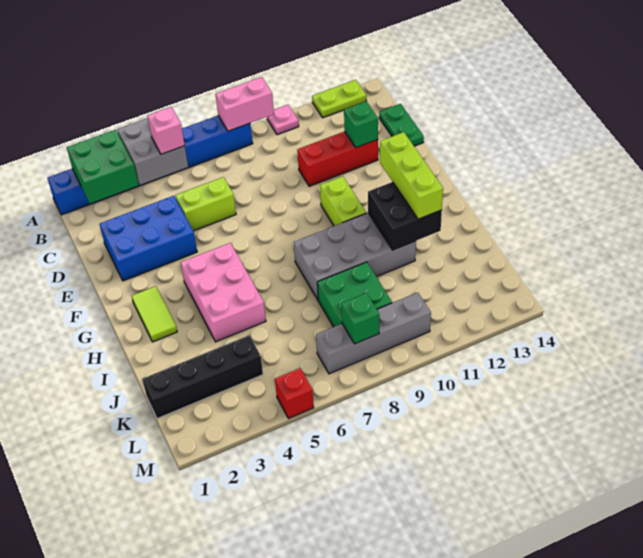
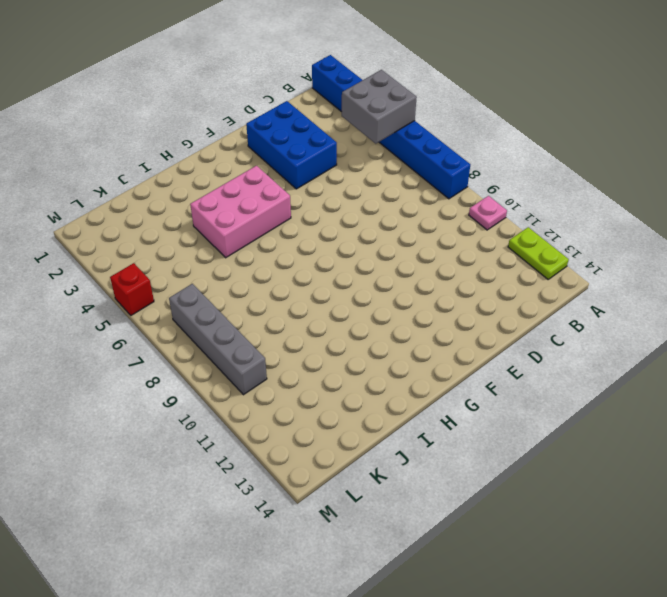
none -> green plate C14:D14 level 1
none -> lime brick D5:D6 level 1
none -> red brick D10:D12 level 1

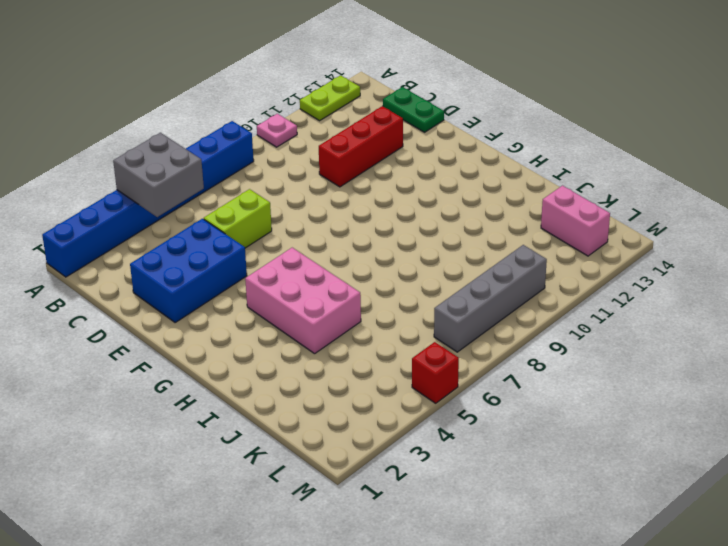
pink brick K13:L13 level 1 -> pink brick A8:A9 level 2
none -> lime brick F10:G10 level 1
none -> lime tile G2:H2 level 1
none -> grey brick H8:I11 level 1

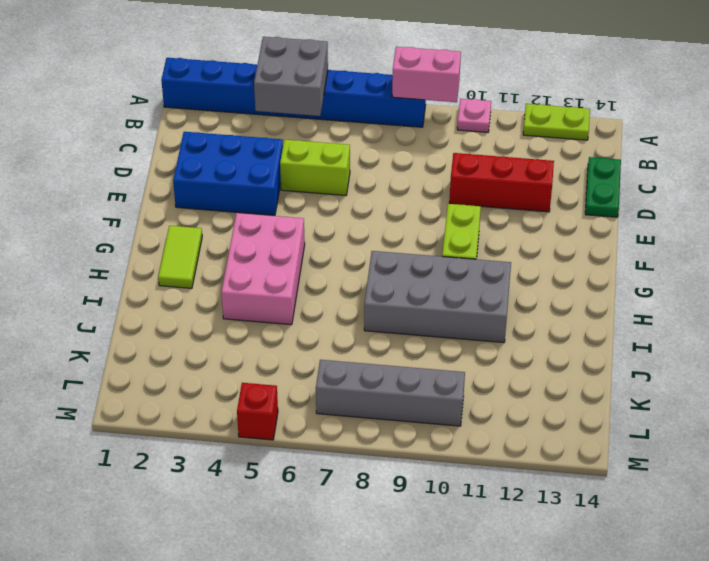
none -> green brick J8:K9 level 1
none -> black brick K1:K4 level 1
none -> green brick A2:B3 level 2

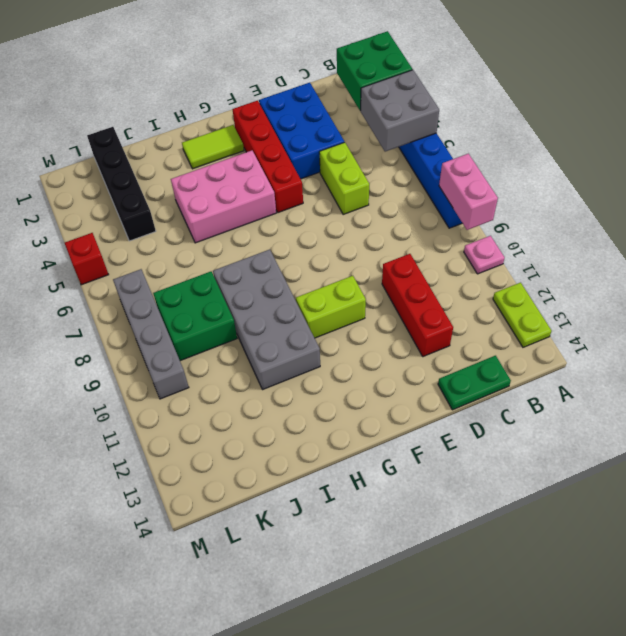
red brick F2:F5 level 1 -> none
none -> green brick D12 level 2
none -> black brick H11:I12 level 2
none -> green brick L8 level 2

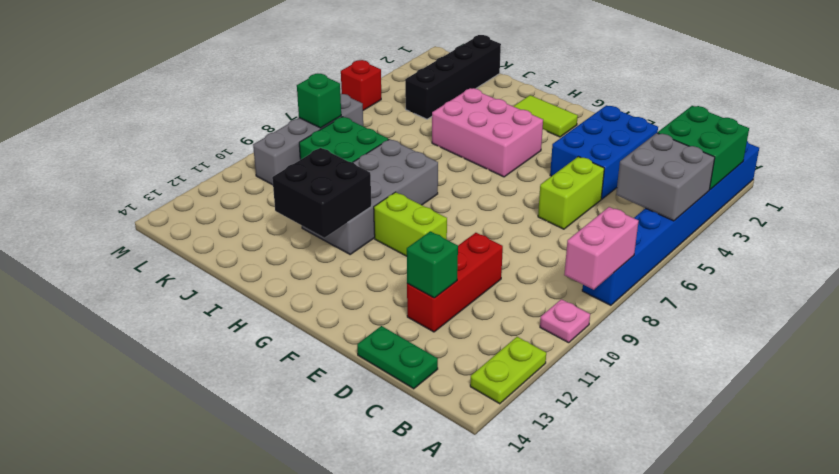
none -> pink brick B5 level 3
none -> lime brick G12:I12 level 3

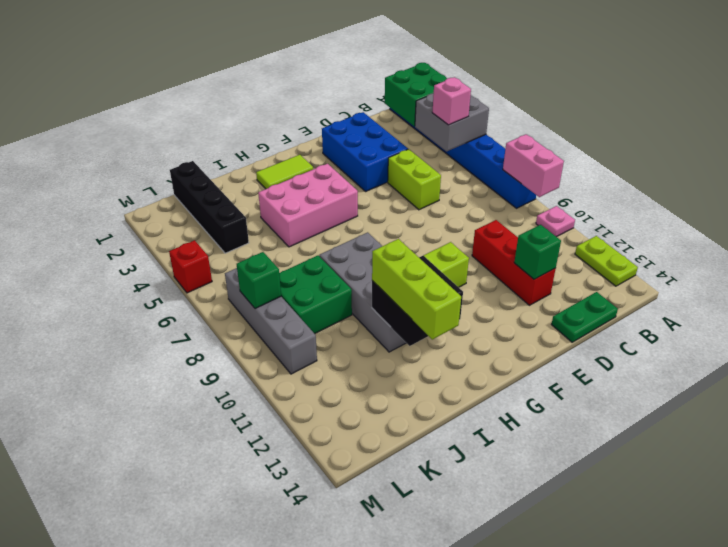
lime brick I11:I13 level 3 -> lime brick G12:I12 level 3

